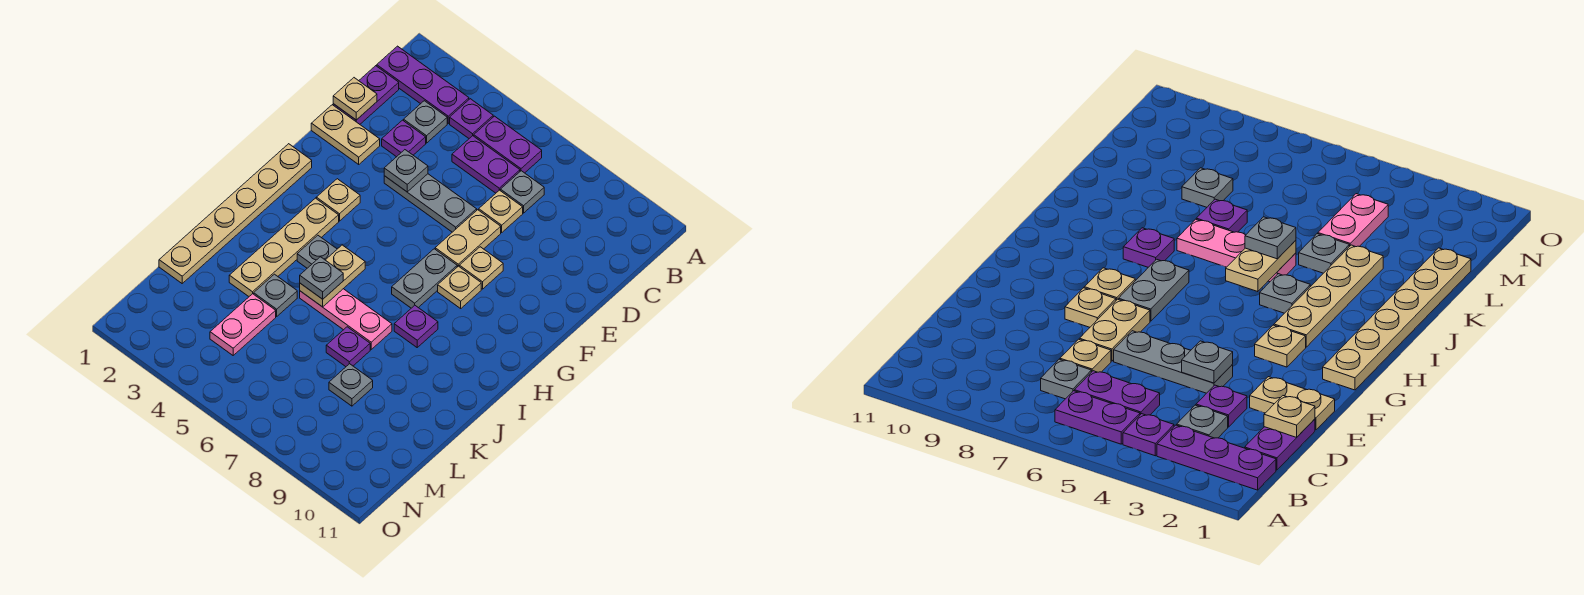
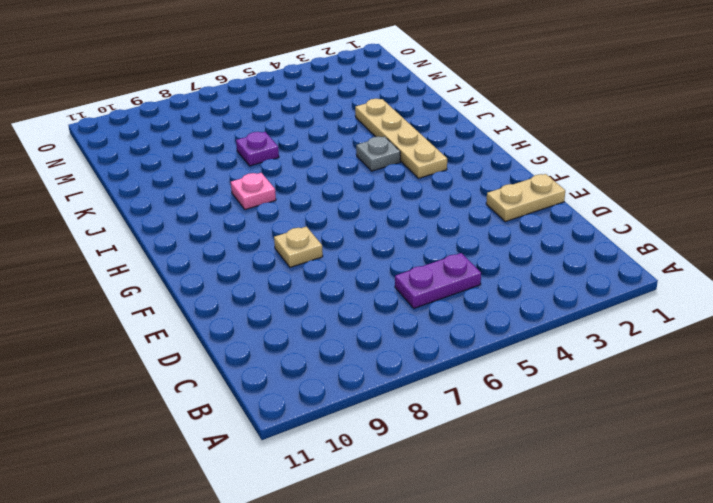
pink plate I8 level 1 -> purple plate I8 level 1
none -> purple plate B1:B3 level 1
none -> purple plate B4 level 1
none -> purple plate B5:B6 level 1

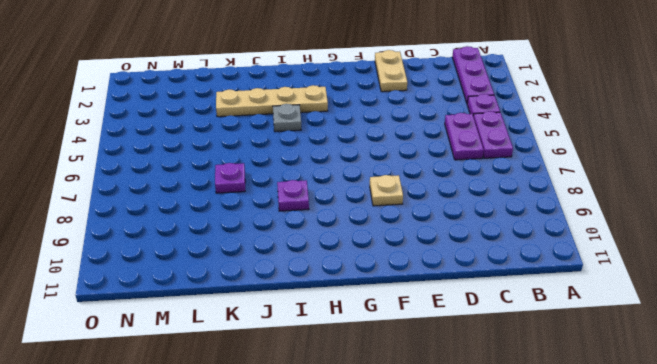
none -> purple plate C1:D1 level 1
none -> grey plate C3 level 1
none -> grey plate C7 level 1

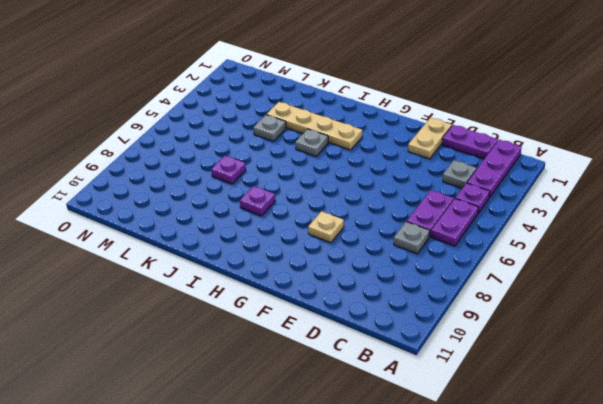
none -> purple plate D3 level 1
none -> tan plate D7 level 1
none -> grey plate E4:E6 level 1

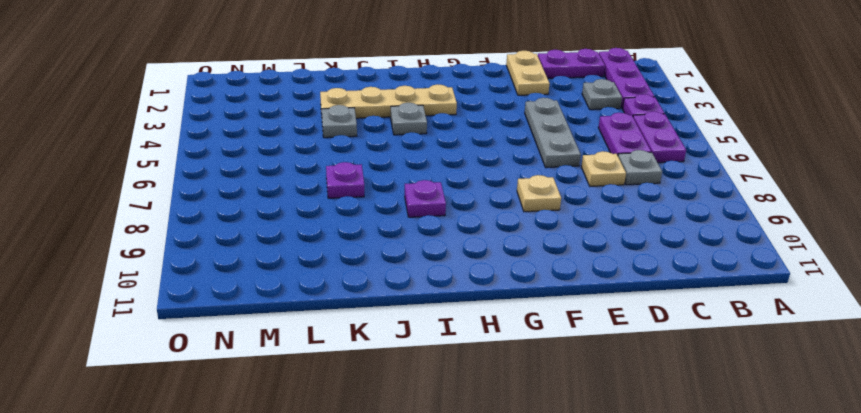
none -> purple plate D3 level 1
none -> tan plate E7:F7 level 1
none -> tan plate G1:L1 level 1

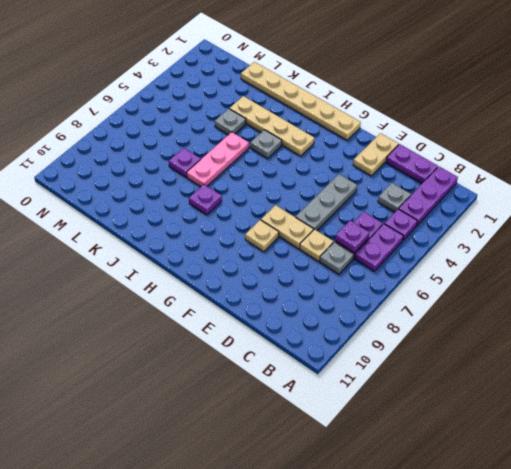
purple plate C6 level 2 -> purple plate D3 level 1
none -> tan plate G3 level 1
none -> grey plate G7:H7 level 1
none -> tan plate G8 level 1

